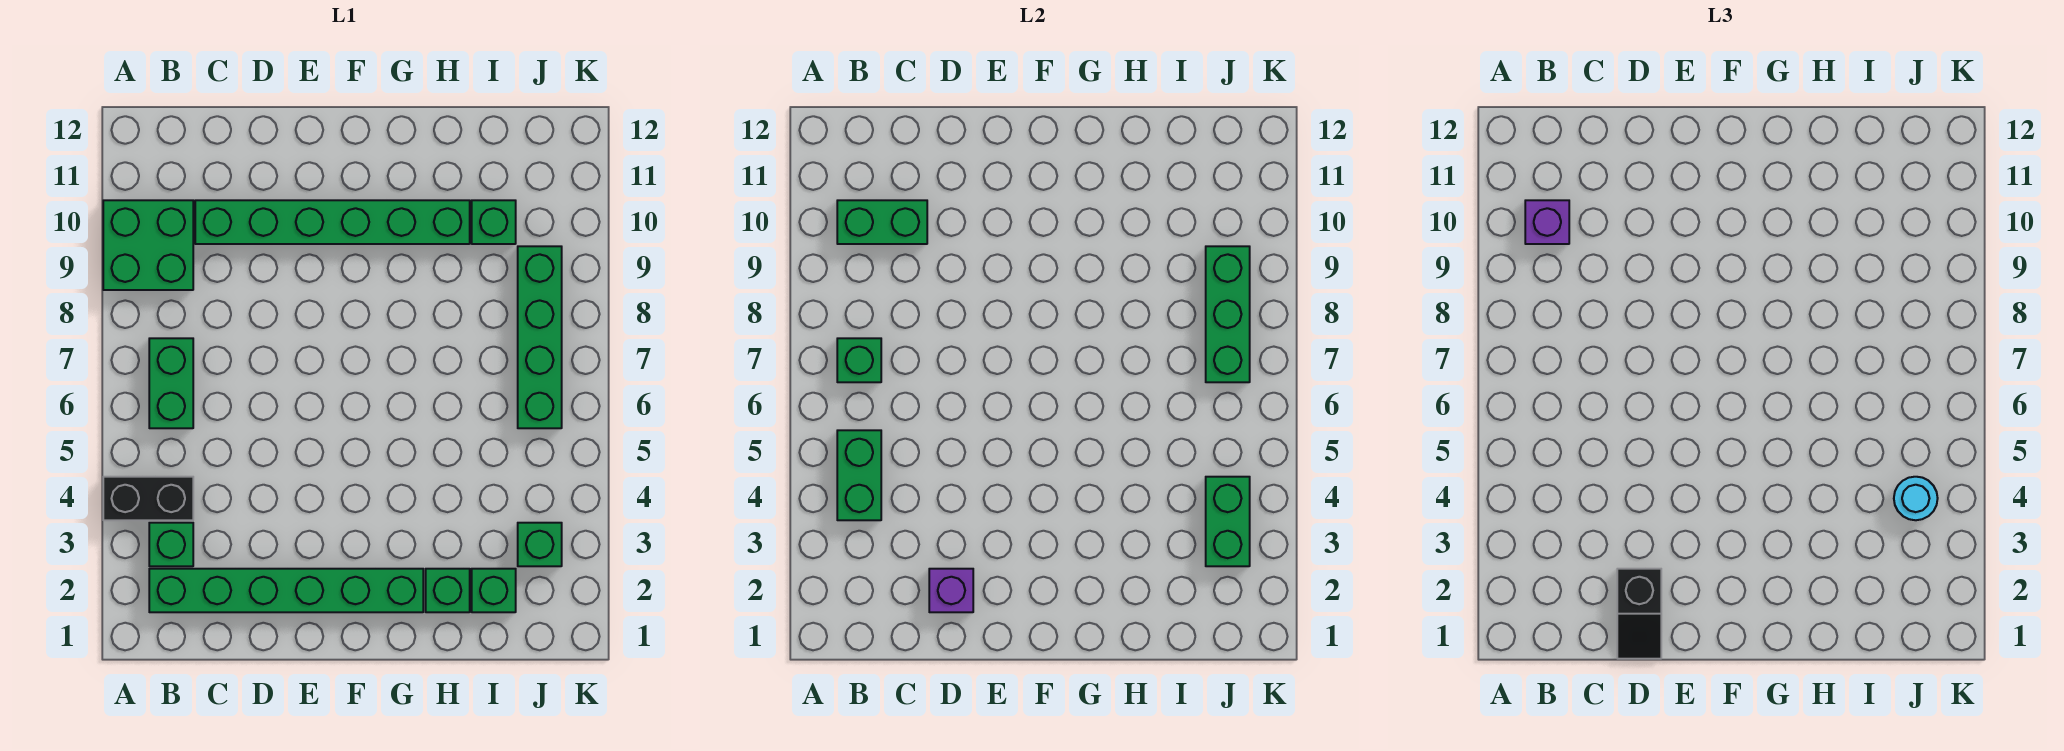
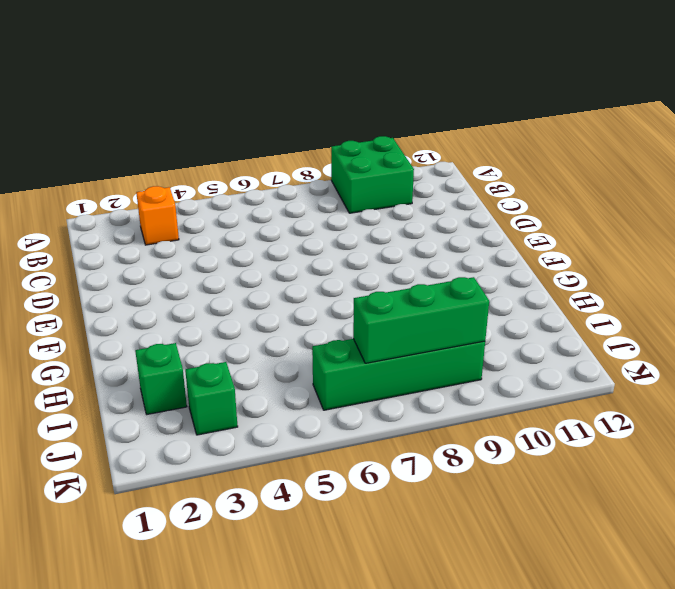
orange brick B3 level 1 -> green brick B3 level 1
none -> black brick A4:B4 level 1
none -> green brick B2:G2 level 1
none -> green brick B6:B7 level 1

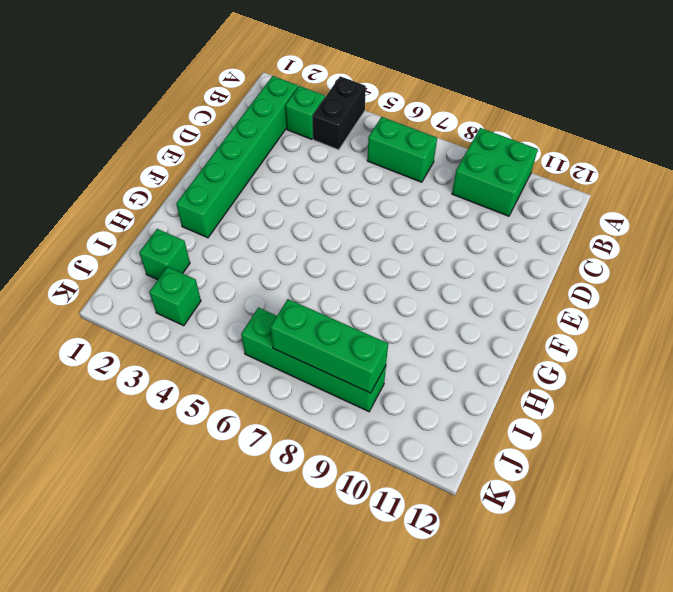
none -> green brick C10:H10 level 1
none -> green brick H2 level 1
none -> green brick I10 level 1

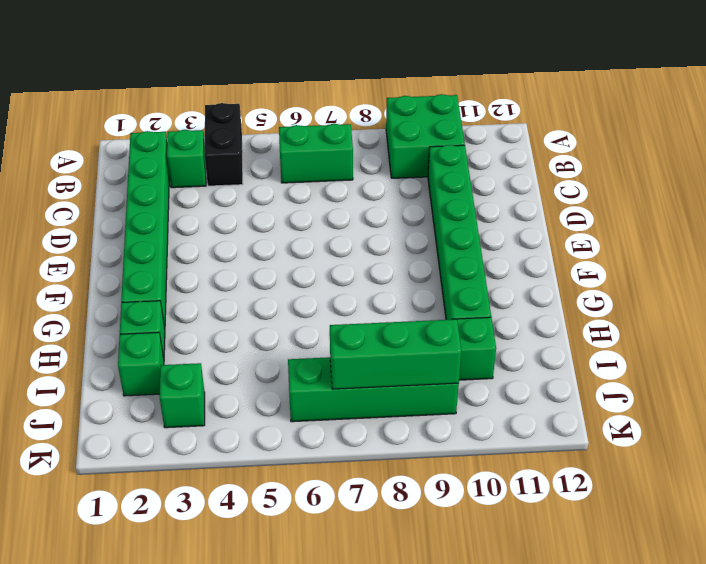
none -> green brick B4:B5 level 2
none -> green brick B7 level 2
none -> green brick B10:C10 level 2

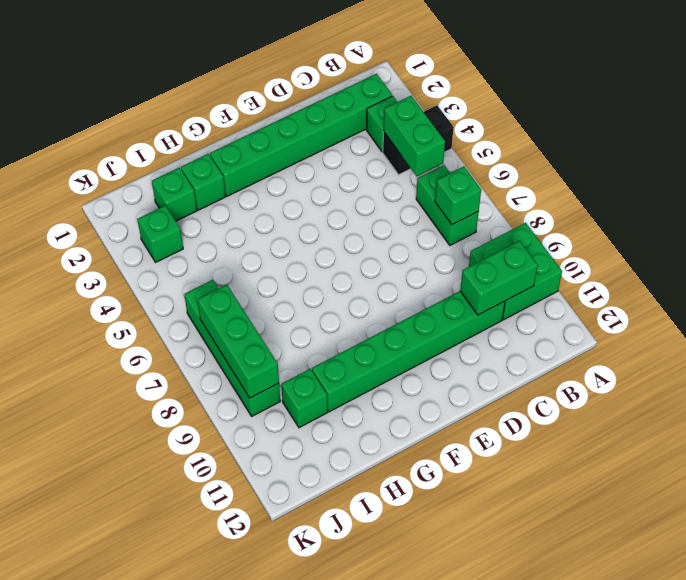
none -> purple brick D2 level 2
none -> green brick J3:J4 level 2
none -> purple brick B10 level 3

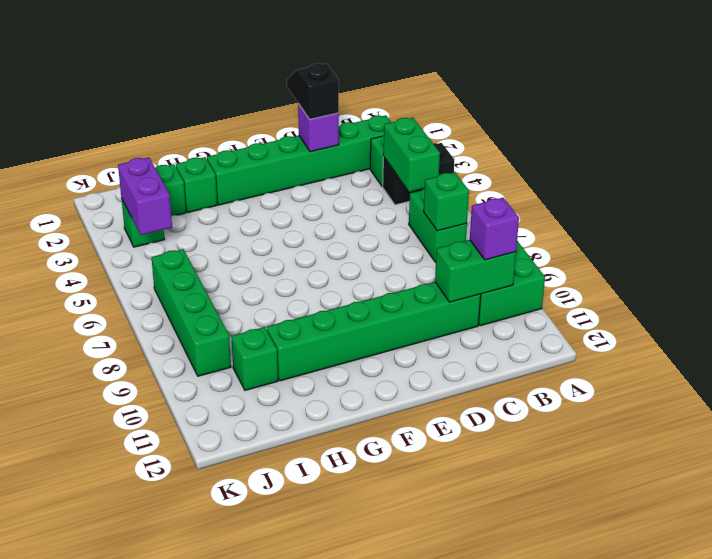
purple brick J3:J4 level 2 -> green brick J3:J4 level 2
none -> green brick J7:J9 level 2
none -> cyan round brick J4 level 3

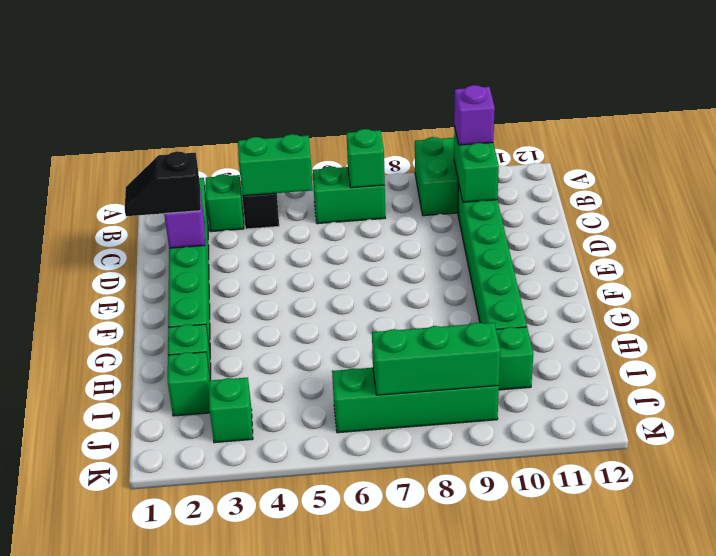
none -> green brick J3:J4 level 2
none -> cyan round brick J4 level 3

